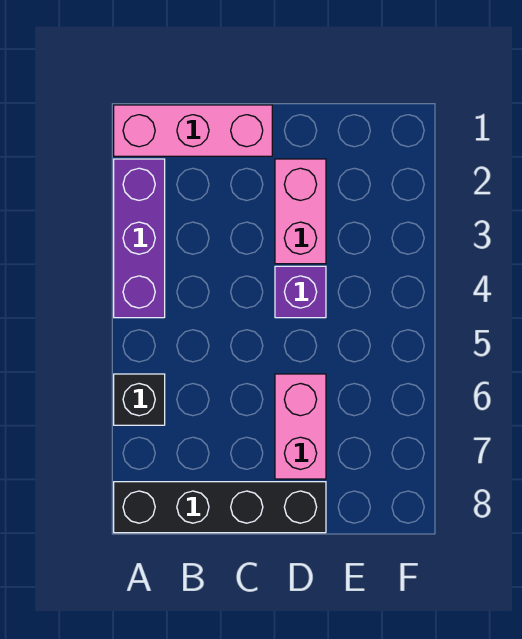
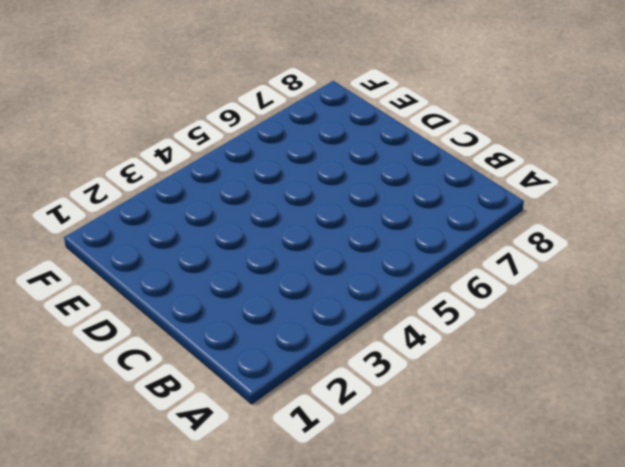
none -> pink brick A1:C1 level 1
none -> purple brick A2:A4 level 1

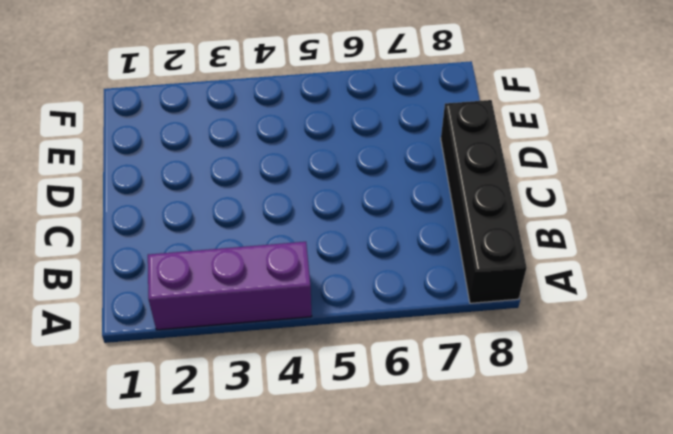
none -> pink brick A1:C1 level 1
none -> black brick A6 level 1

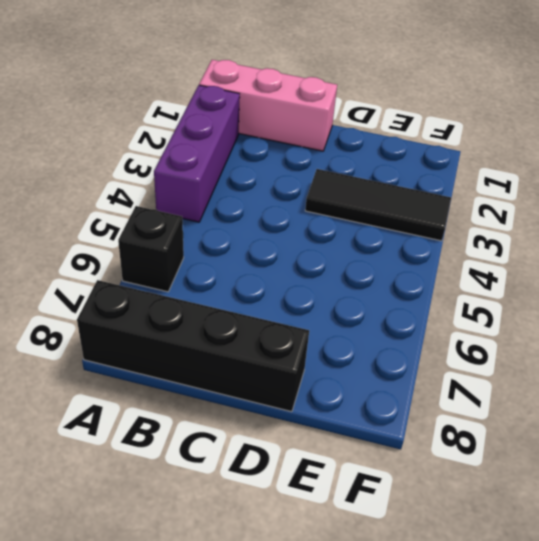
black tile D3:F3 level 1 -> pink brick D2:D3 level 1
none -> purple brick D4 level 1
none -> pink brick D6:D7 level 1

